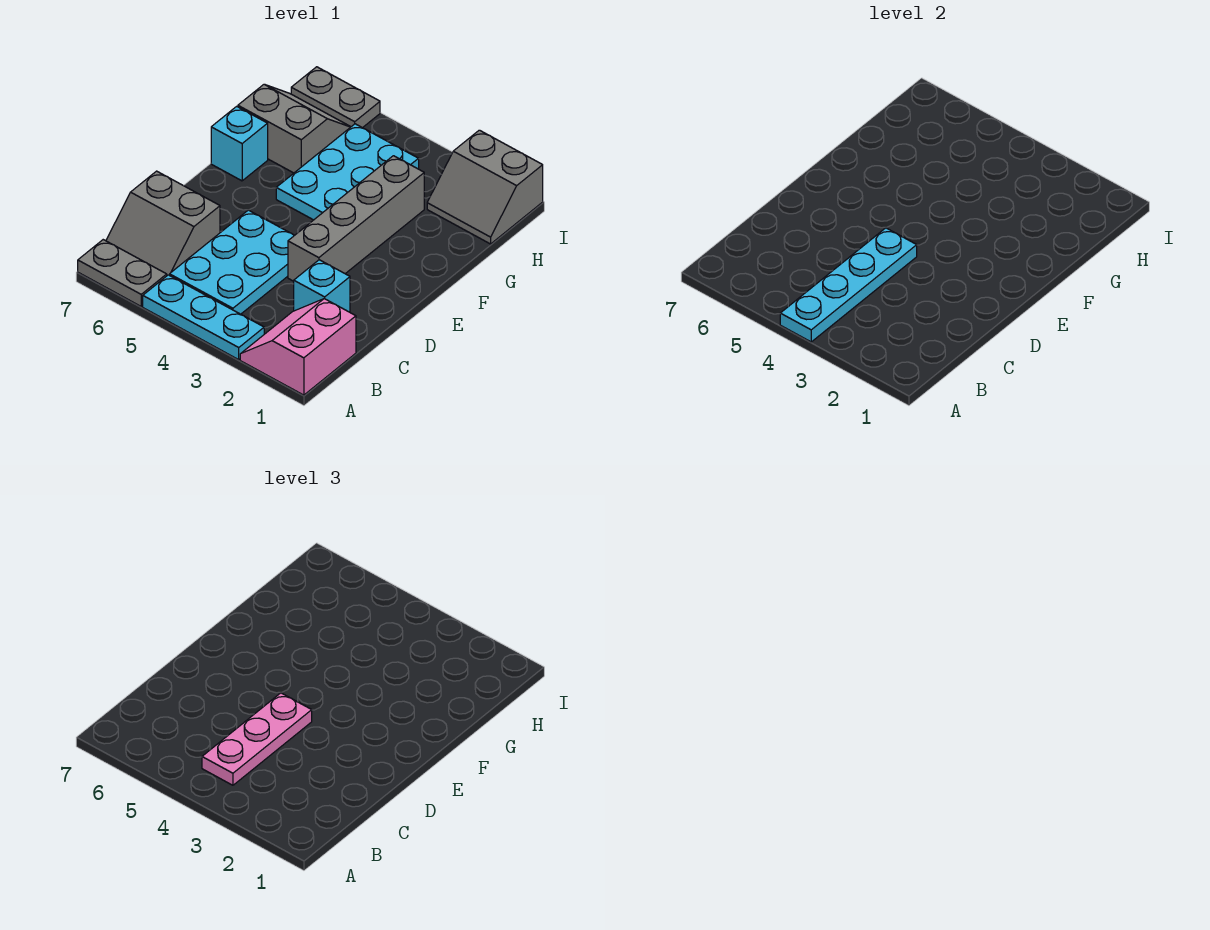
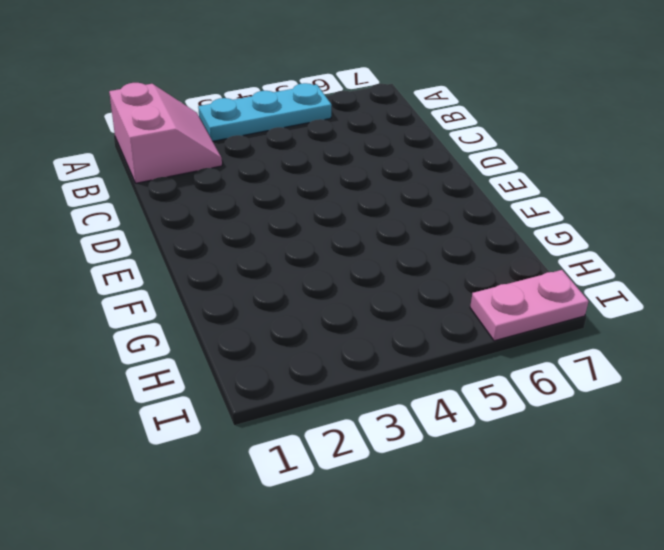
pink plate I6:I7 level 1 -> grey plate I6:I7 level 1
none -> grey plate A6:A7 level 1
none -> cyan plate B4:D5 level 1
none -> grey slope B6:C7 level 1 top C

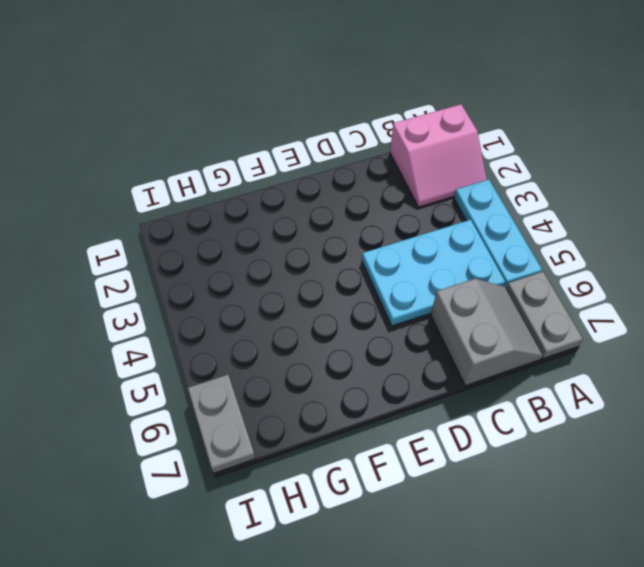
none -> cyan brick C2 level 1
none -> grey brick D3:G3 level 1
none -> cyan plate F4:H5 level 1

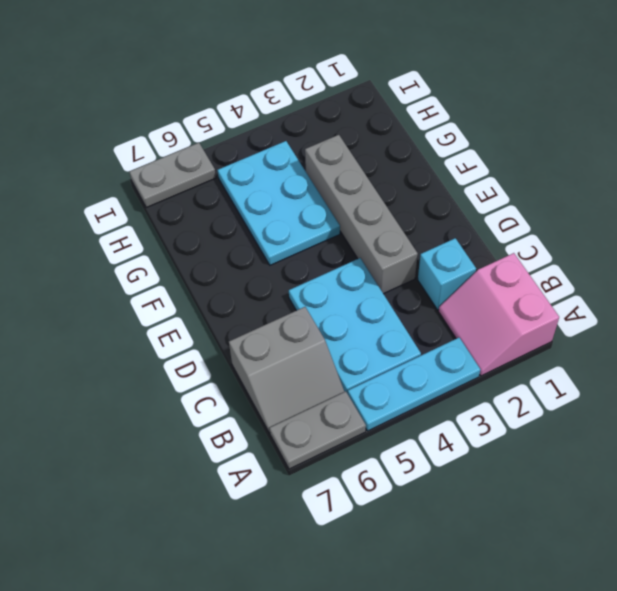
none -> cyan brick F7 level 1
none -> grey slope G6:H7 level 1 top G
none -> grey slope H1:I2 level 1 top I

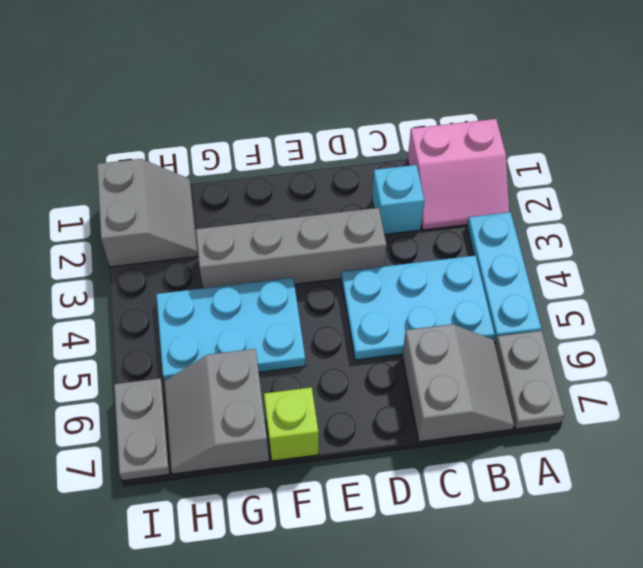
lime brick F7 level 1 -> cyan brick F7 level 1
none -> cyan plate A4:D4 level 2
none -> pink plate B4:D4 level 3

